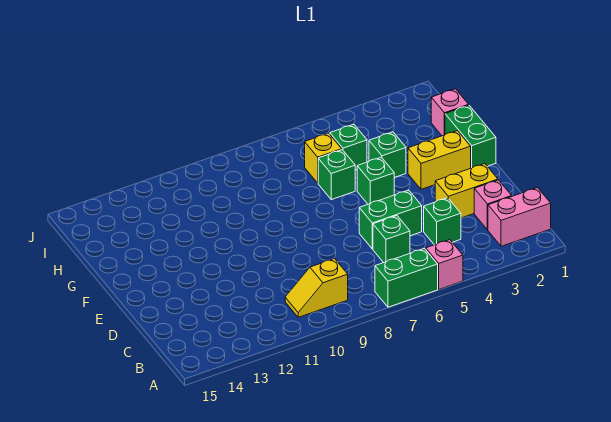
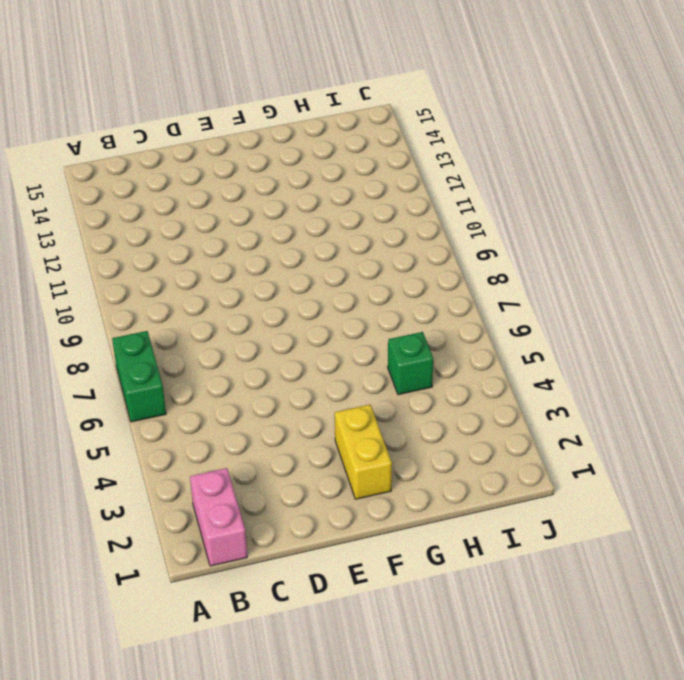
none -> pink brick A5 level 1
none -> yellow slope B9:B10 level 1 top 9
none -> pink brick C2 level 1

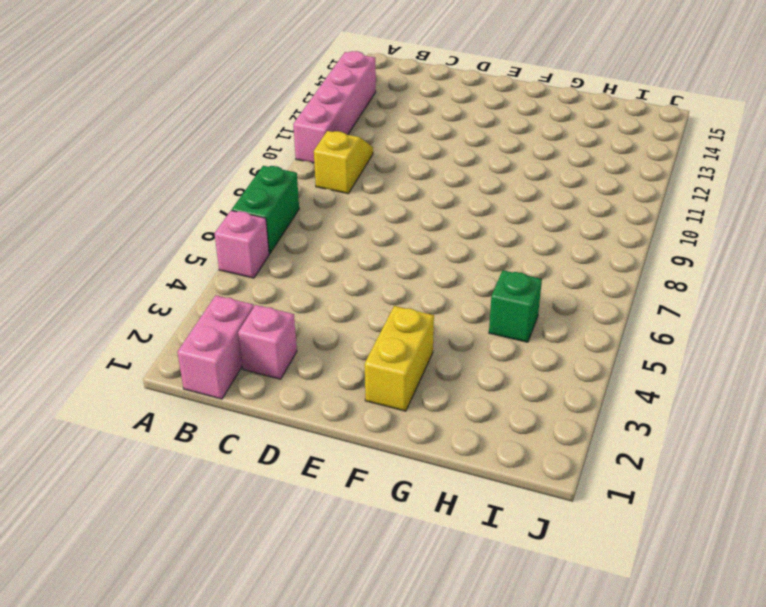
pink brick A10:A13 level 1 -> none
none -> green brick C4 level 1
none -> green brick C6 level 1
none -> yellow brick D2:D3 level 1

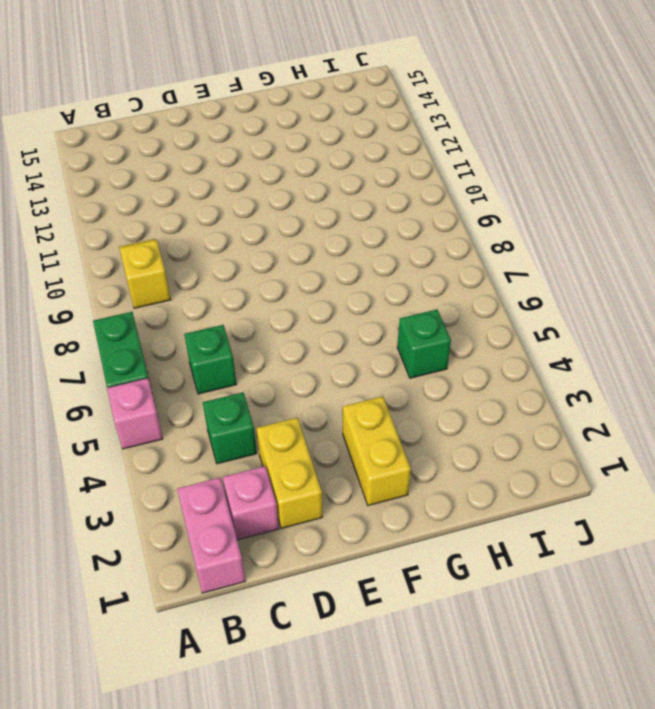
none -> green brick D5:D6 level 1
none -> green brick F1:G1 level 1
none -> green brick F5 level 1

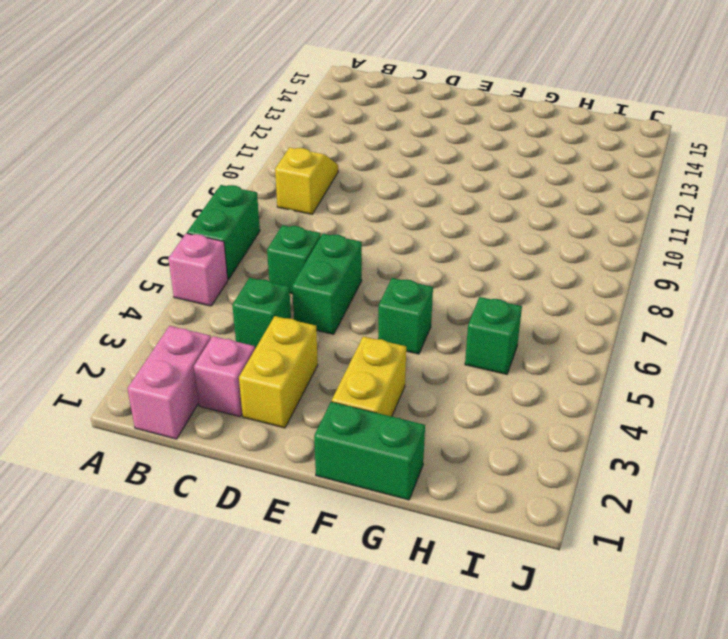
none -> green brick G4 level 1
none -> green brick G6 level 1
none -> pink brick H1 level 1

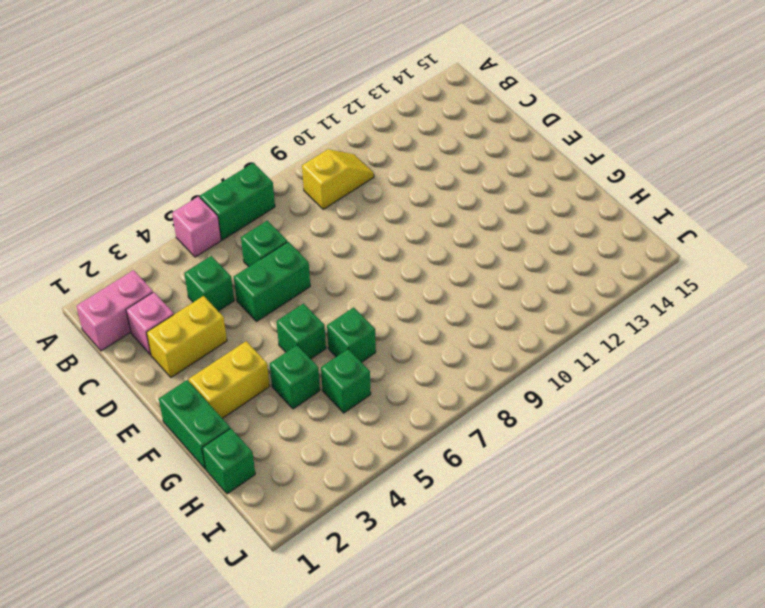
green brick H1 level 1 -> pink brick H1 level 1
none -> yellow brick H6 level 1

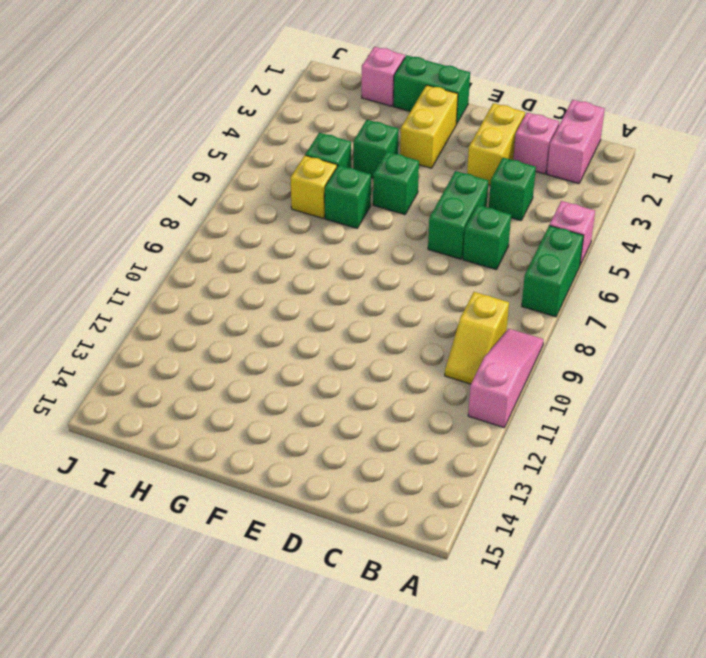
pink slope A9:A11 level 1 top 11 -> none

